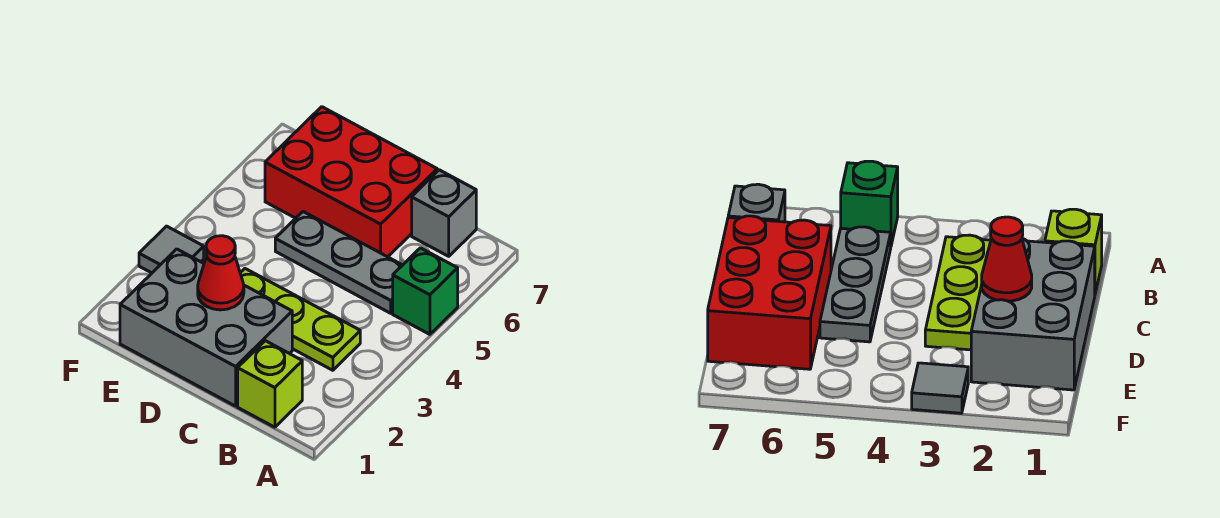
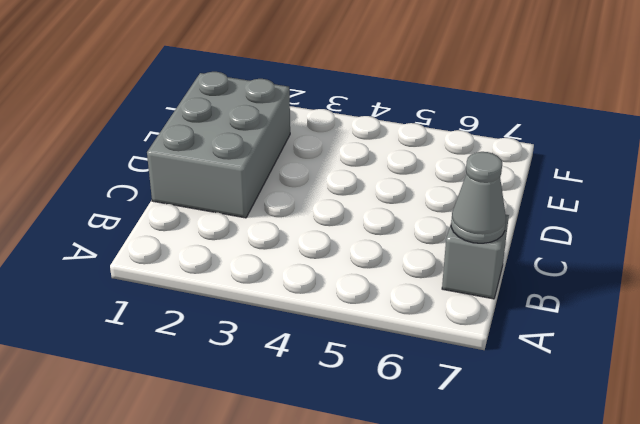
grey cone B7 level 2 -> none
none -> green brick A5 level 1
none -> lime brick B1 level 1

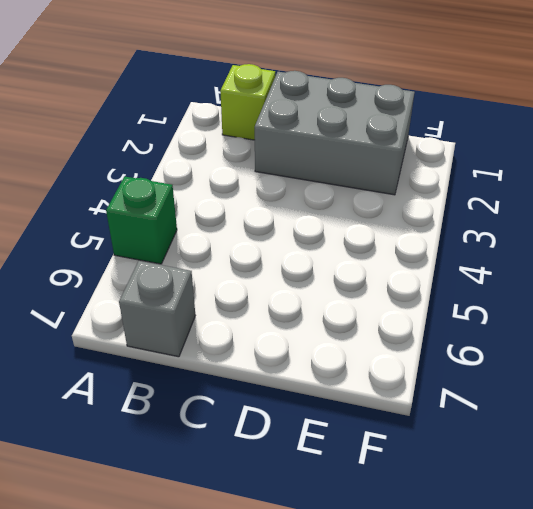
none -> lime plate B3:D3 level 1
none -> grey plate B5:D5 level 1

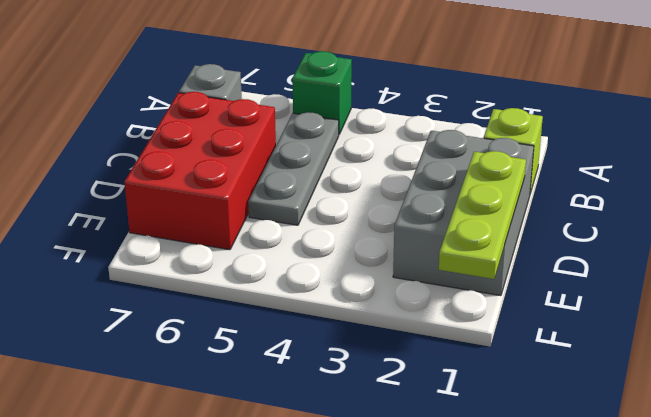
lime plate D1:F1 level 2 -> lime plate B3:D3 level 1
none -> grey tile F3 level 1
none -> red cone D2 level 2

